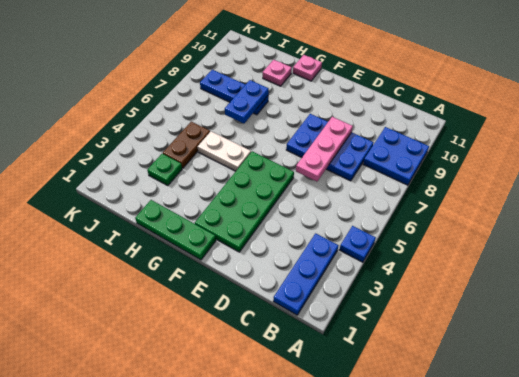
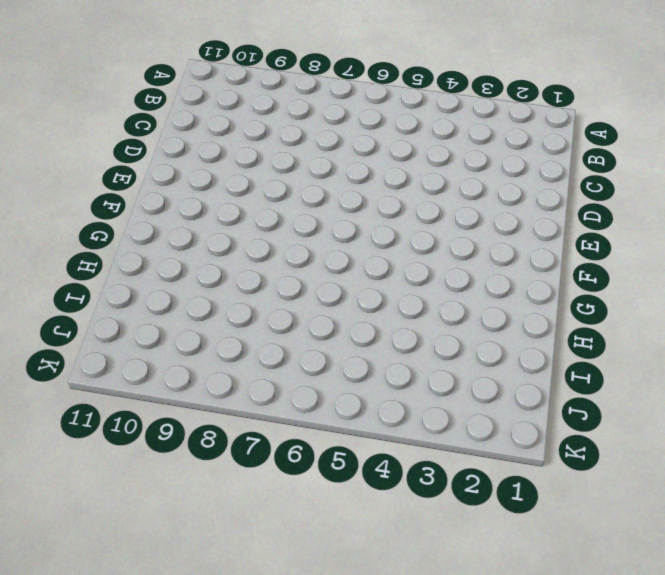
none -> blue plate A4 level 1
none -> blue plate A8:B9 level 1
none -> blue plate B1:B3 level 1

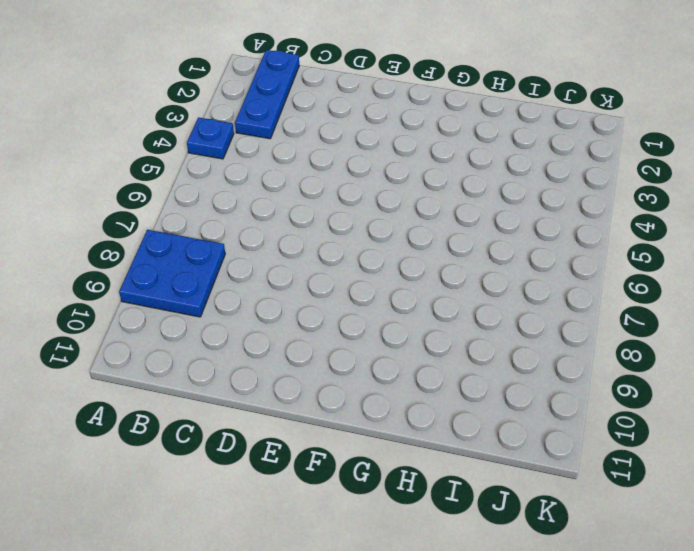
none -> blue plate C7:E8 level 1
none -> green plate E2:F5 level 1
none -> green plate F1:H1 level 1

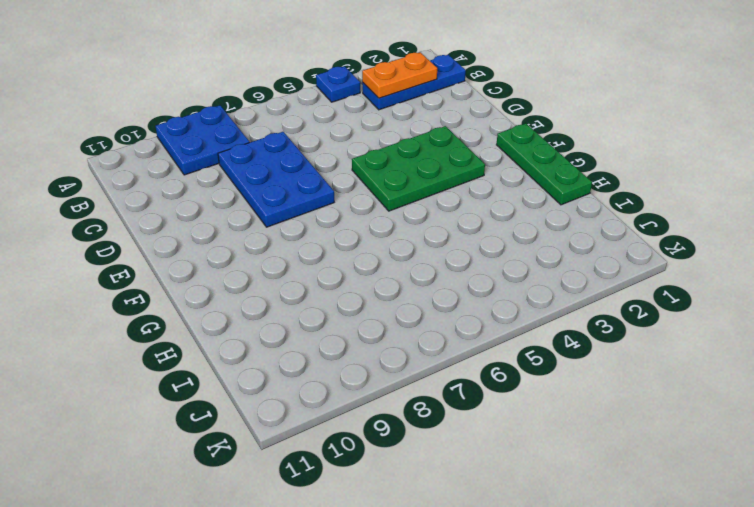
orange plate B2:B3 level 2 -> none
green plate E3:F5 level 1 -> green plate E2:F5 level 1
none -> white plate G5:H5 level 1
none -> pink plate G11 level 1
none -> blue plate H8:J8 level 1

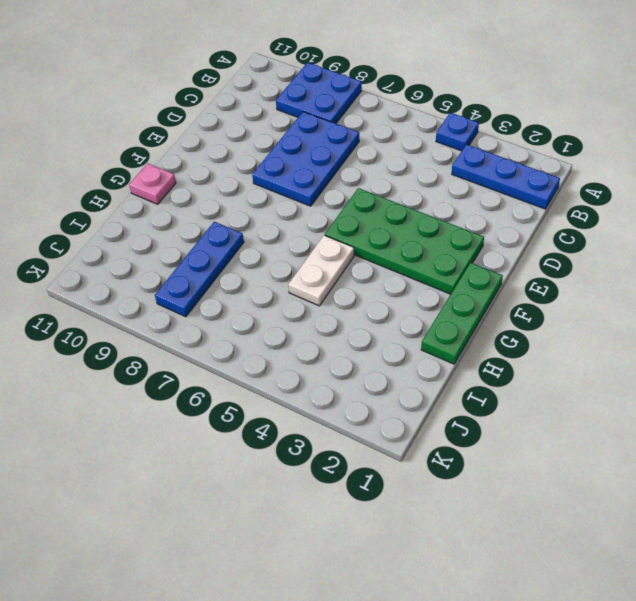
none -> pink plate H10 level 1
none -> green plate I3 level 1
none -> brown plate I4:I5 level 1

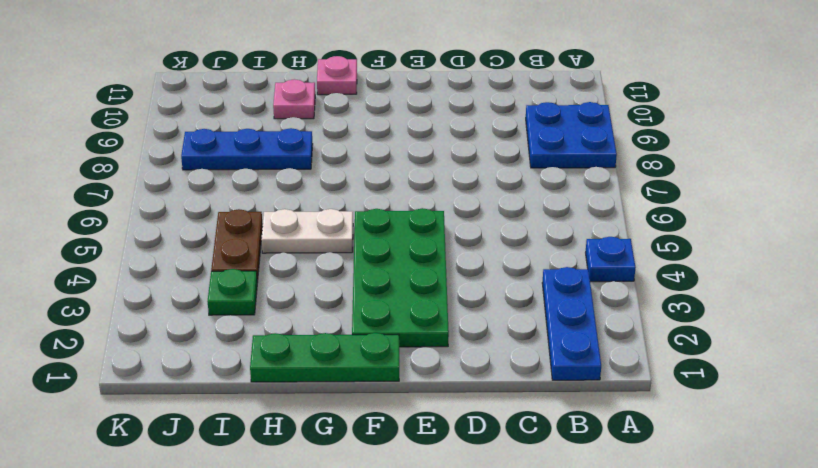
none -> blue plate C7:E8 level 1
none -> pink plate D6:D8 level 2
none -> blue plate H7:H8 level 2

